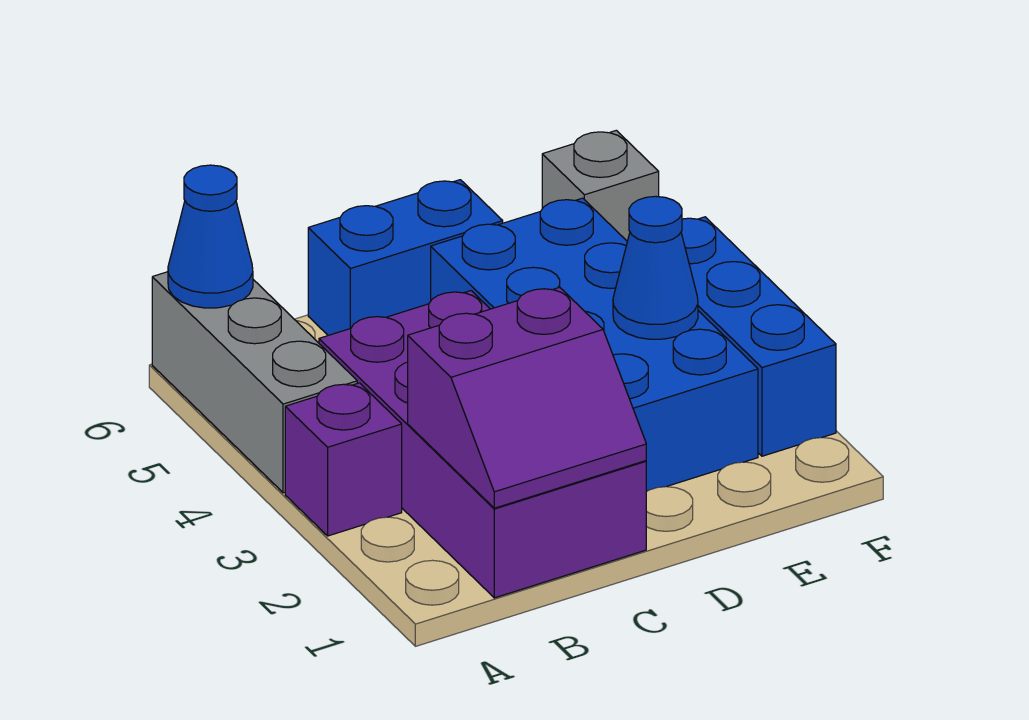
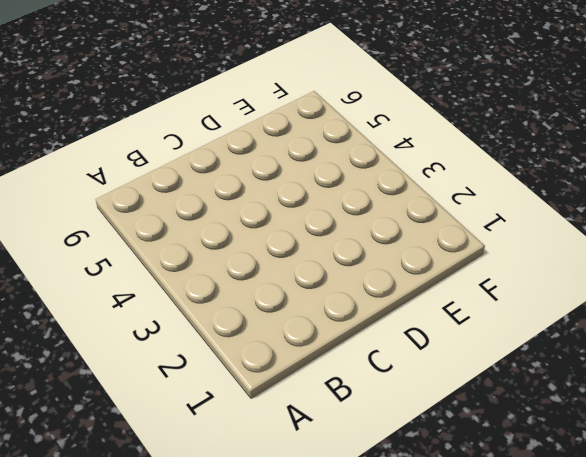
none -> purple brick A3 level 1
none -> grey brick A4:A6 level 1

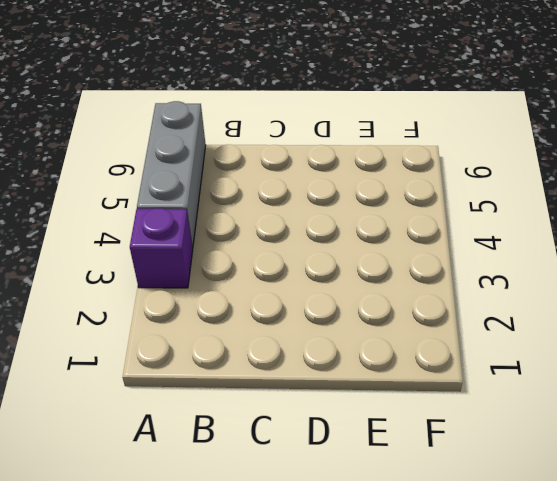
none -> purple brick B1:C4 level 1
none -> blue brick C6:D6 level 1

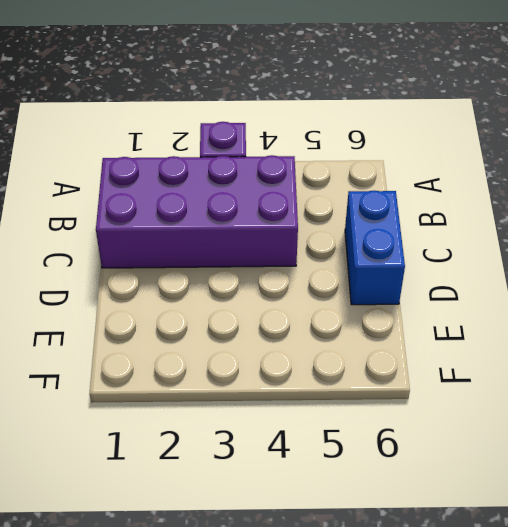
none -> grey brick A4:A6 level 1
none -> blue brick D2:E5 level 1

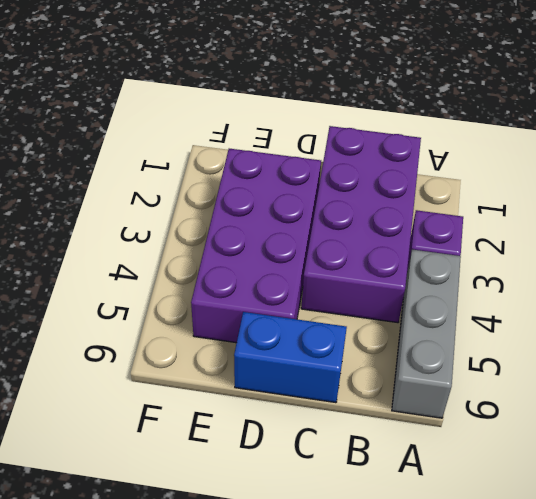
purple brick D2:E5 level 1 -> blue brick D2:E5 level 1
none -> blue brick F2:F4 level 1
none -> grey brick F6 level 1

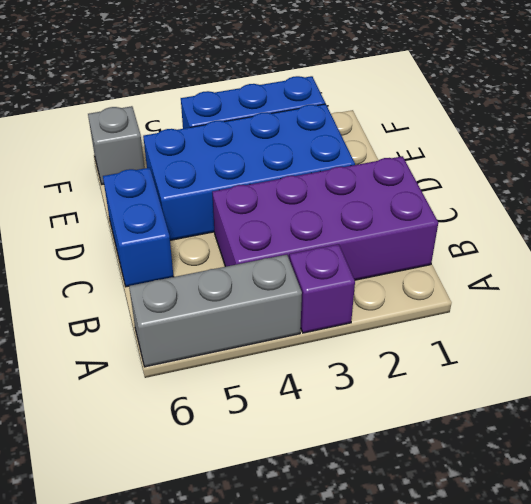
none -> blue cone A6 level 2
none -> purple slope B1:C2 level 2 top 2

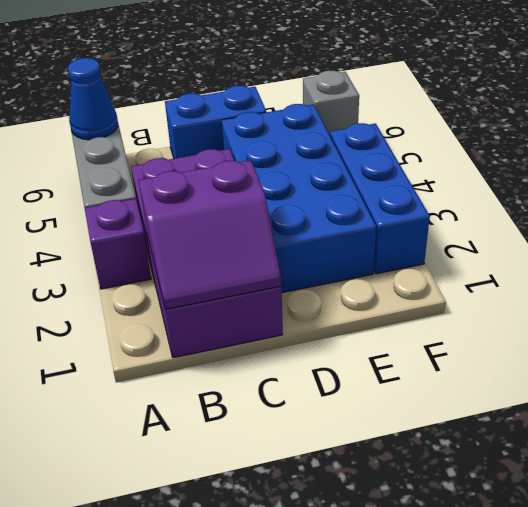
none -> blue cone E3 level 2

